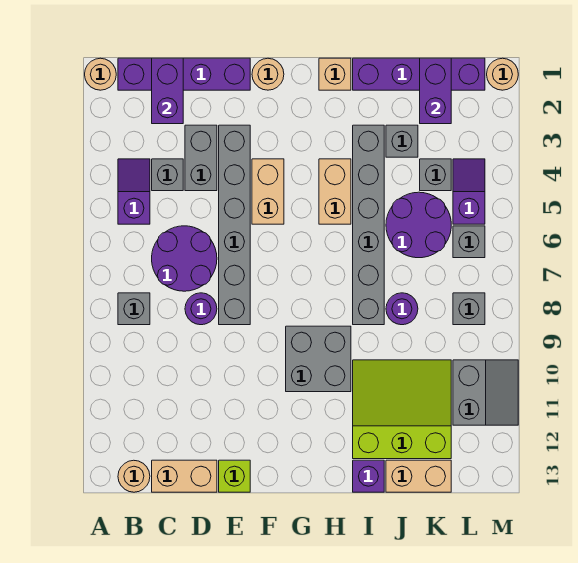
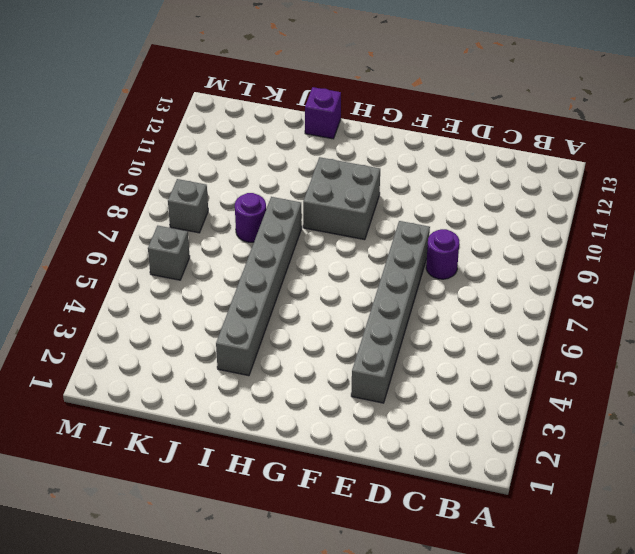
none -> tan round brick A1 level 1
none -> purple brick B1:E1 level 1
none -> purple slope B4:B5 level 1 top 5
none -> grey brick B8 level 1

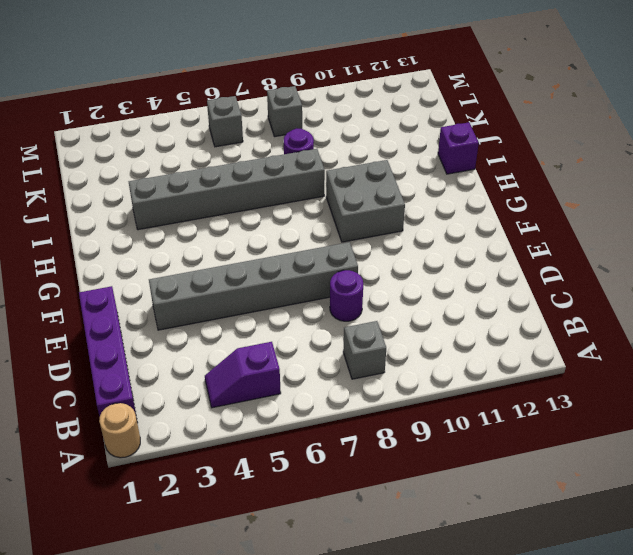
none -> tan round brick B13 level 1
none -> grey brick C4 level 1
none -> purple round brick C6:D7 level 1
none -> tan brick C13:D13 level 1

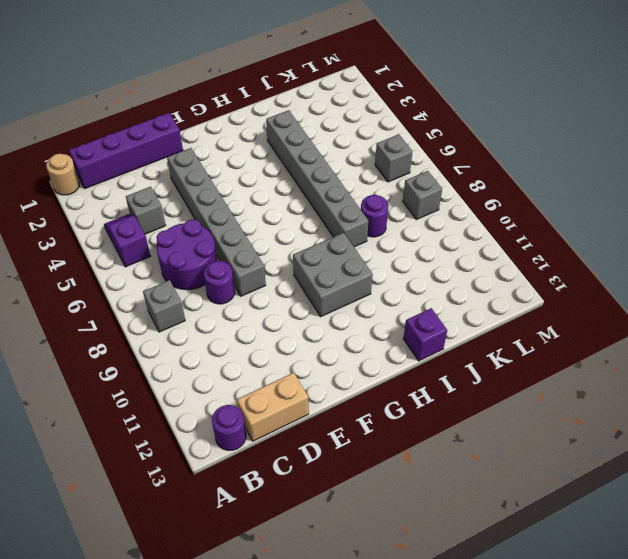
purple round brick B13 level 1 -> tan round brick B13 level 1
none -> grey brick D3:D4 level 1
none -> lime brick E13 level 1
none -> tan round brick F1 level 1
none -> tan brick F4:F5 level 1

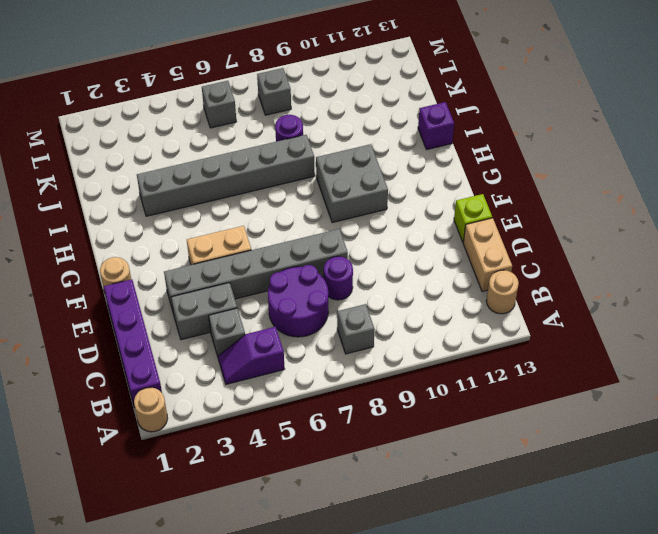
none -> tan brick H1 level 1
none -> tan brick H4:H5 level 1
none -> purple brick I1:L1 level 1
none -> lime slope I10:K12 level 1 top 12

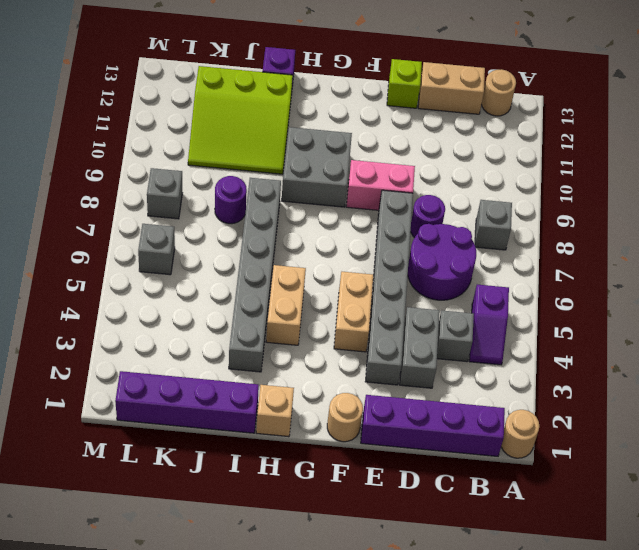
pink brick E9:F9 level 1 -> none
none -> grey brick J3 level 1
none -> purple round brick J5:K6 level 1
none -> tan brick J13:K13 level 1
none -> grey brick K4 level 1

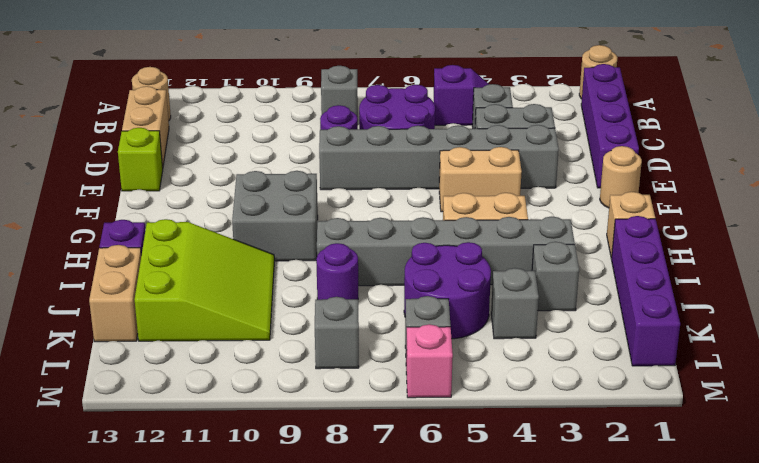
pink brick M6 level 1 -> none
none -> purple slope L4:L5 level 1 top 5
none -> grey slope L10:M11 level 1 top L
none -> tan round brick M1 level 1
none -> purple brick C1:C2 level 2

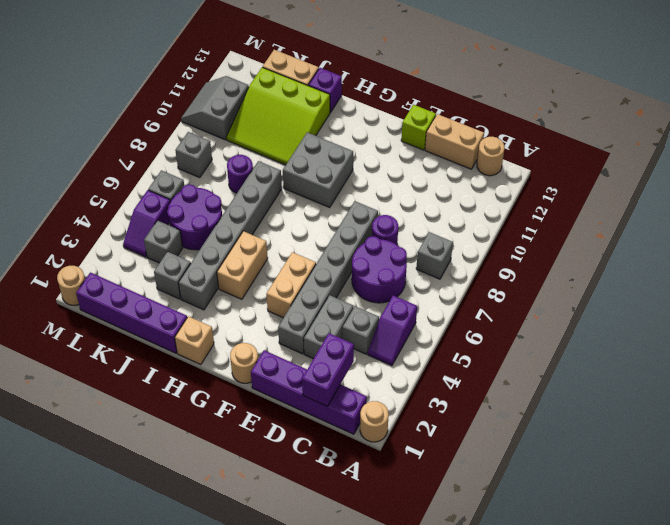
none -> purple brick K1:K2 level 2

